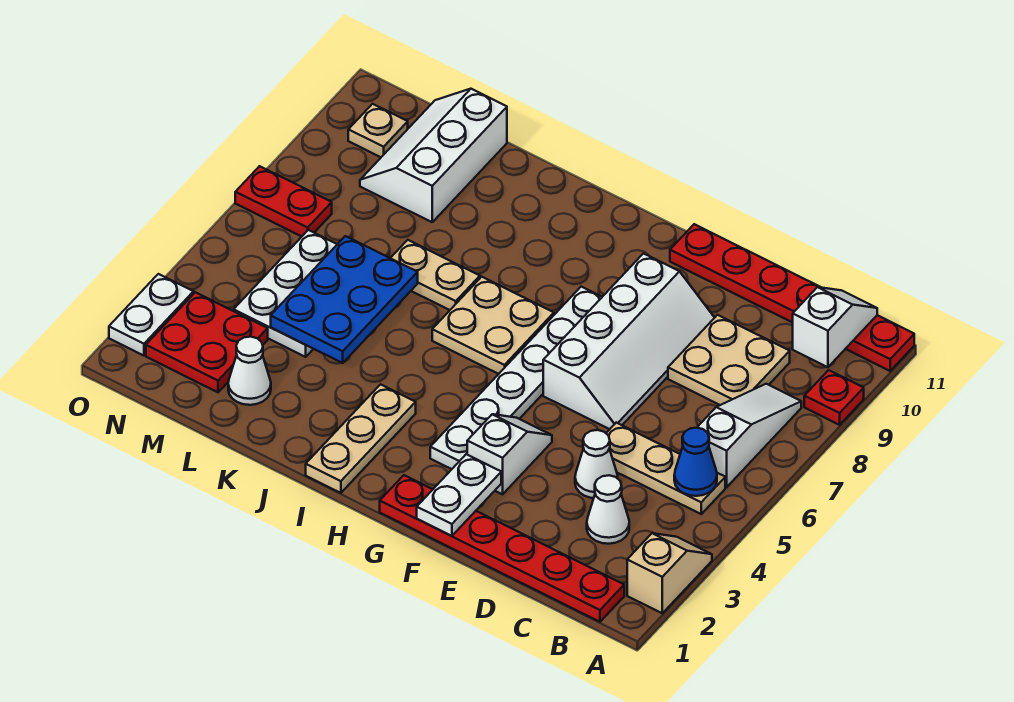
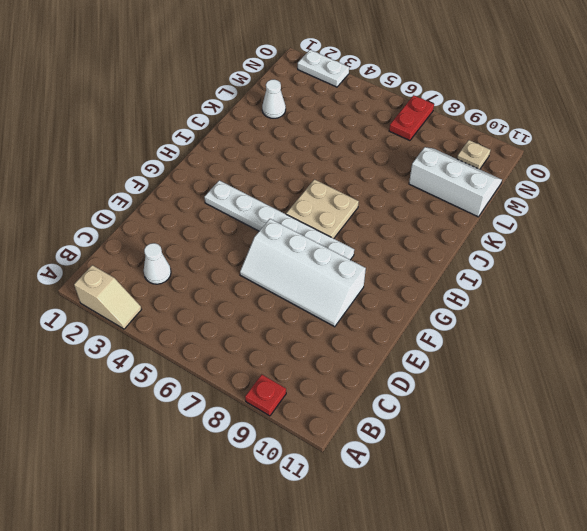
none -> red plate A11:F11 level 1
none -> red plate B1:G1 level 1
none -> tan plate B5:D5 level 1

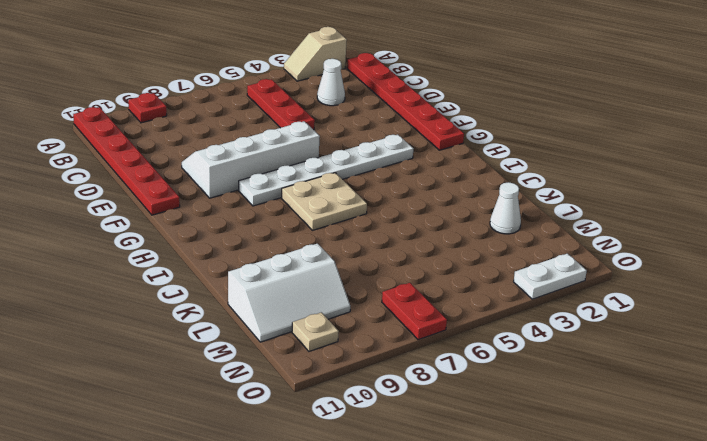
red plate B5:D5 level 1 -> tan plate B5:D5 level 1
none -> white slope B6:B8 level 1 top 6
none -> tan plate C8:D9 level 1
none -> white cone D4 level 1

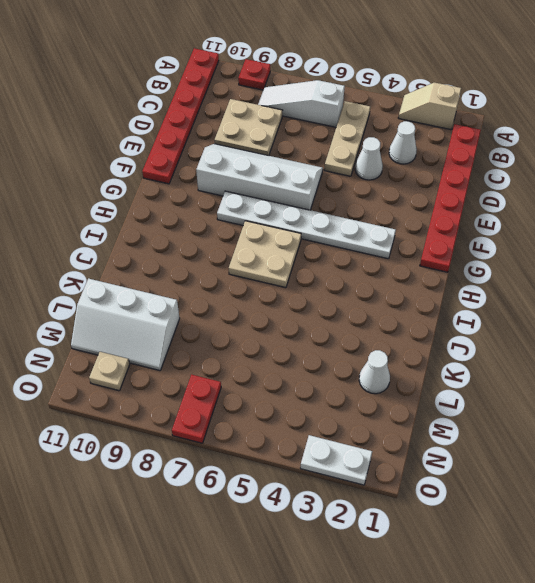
none -> white slope F3:F4 level 1 top 3
none -> tan plate I1:I3 level 1
none -> tan plate J7:K7 level 1

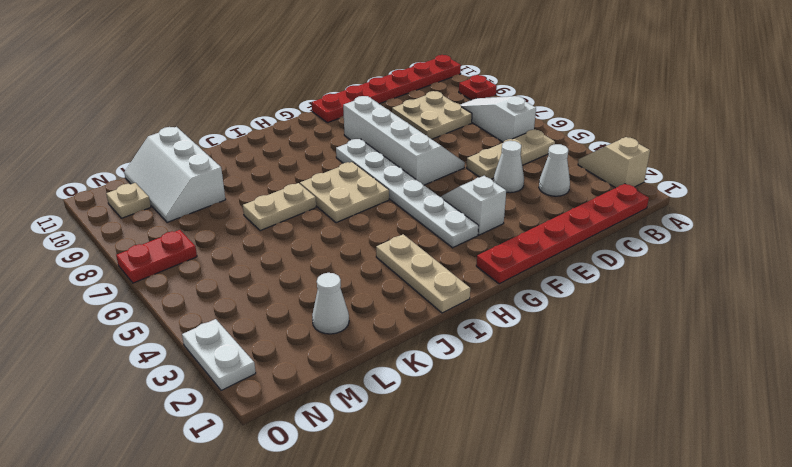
none -> white plate L4:M6 level 1
none -> red plate M2:N3 level 1
none -> blue cone B5 level 2

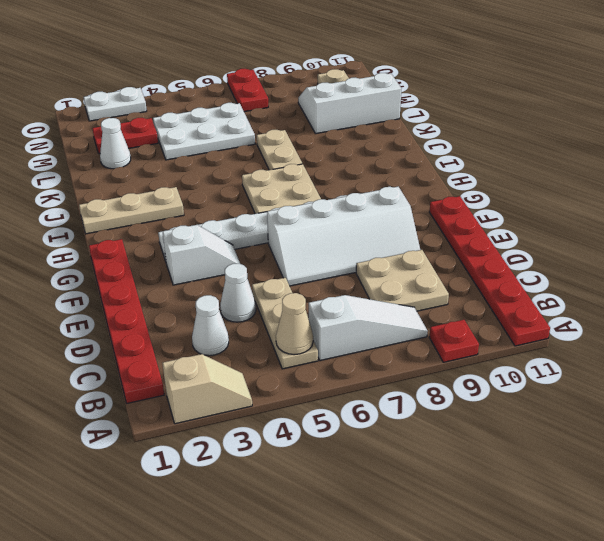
tan cone B5 level 2 -> blue cone B5 level 2
red plate M2:M3 level 1 -> red plate M2:N3 level 1
none -> white slope B10:B11 level 2 top 10
none -> white plate F1:F2 level 2
none -> blue plate K4:L6 level 2

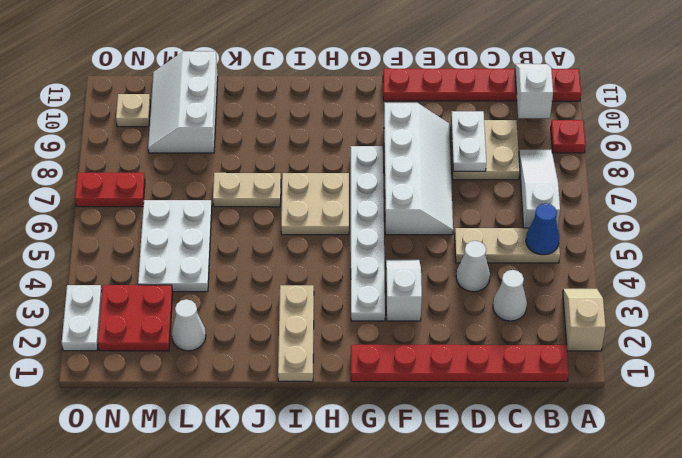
white plate D8:D9 level 2 -> white plate F1:F2 level 2
none -> blue plate K4:L6 level 2

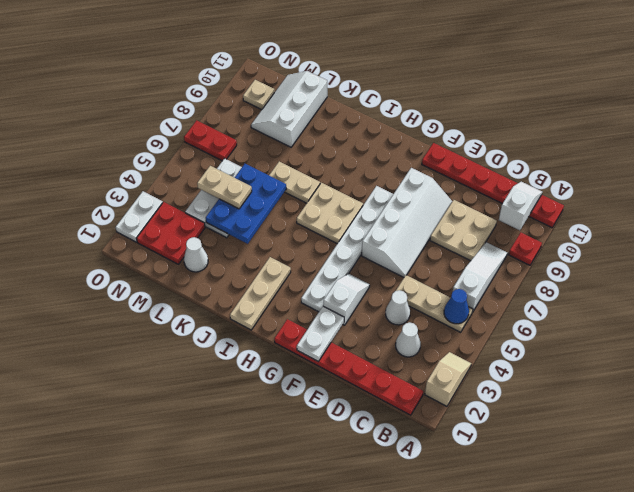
tan plate L5:M5 level 3 -> none

